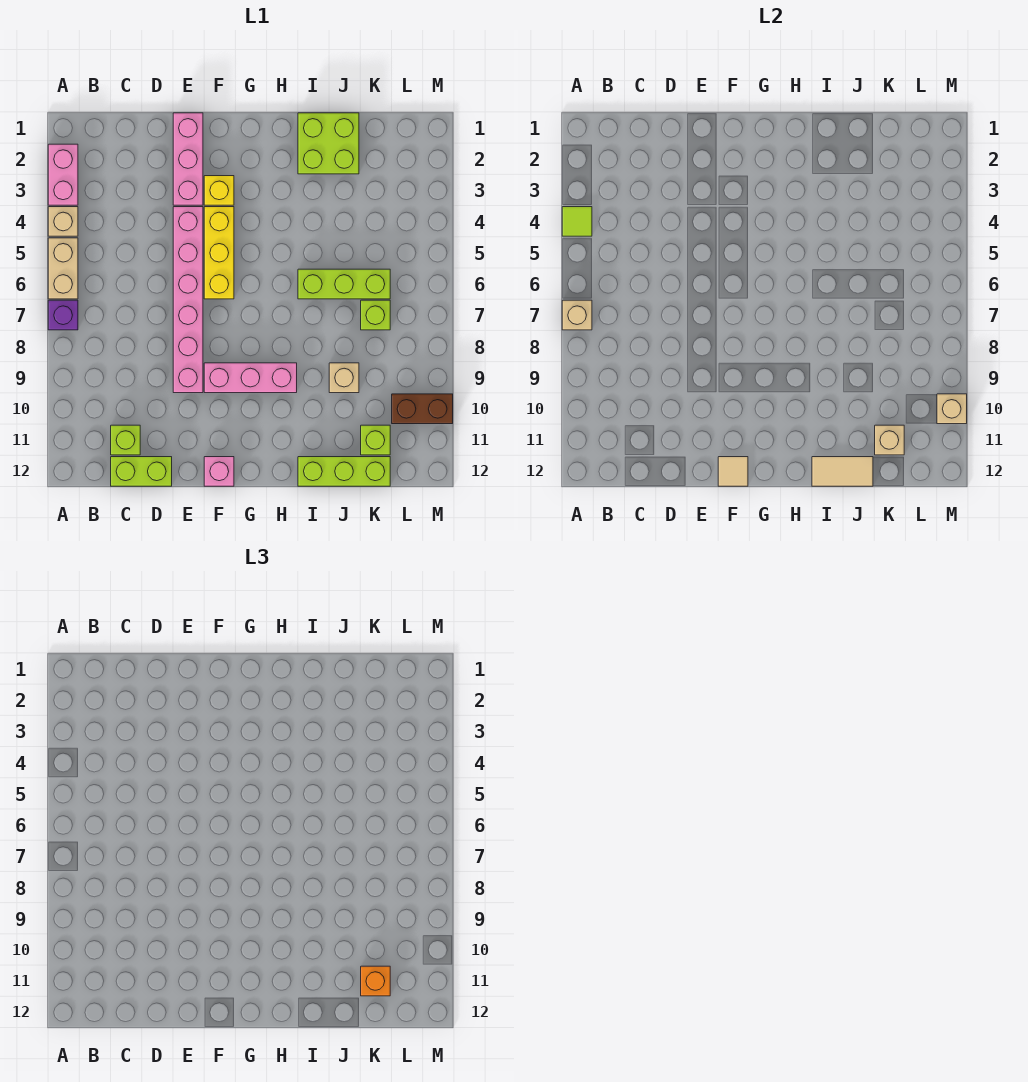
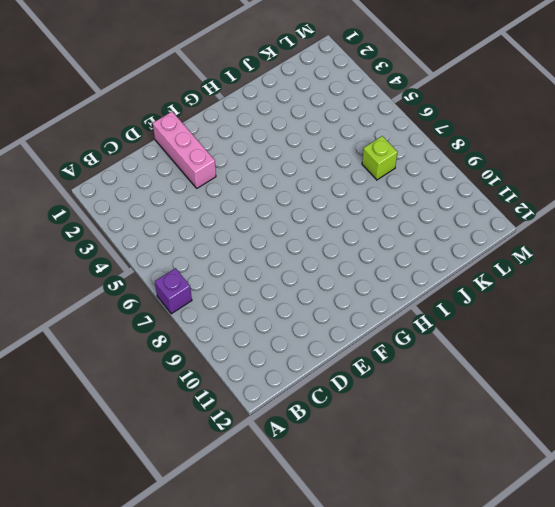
none -> pink brick A2:A3 level 1
none -> tan brick A4 level 1
none -> tan brick A5:A6 level 1

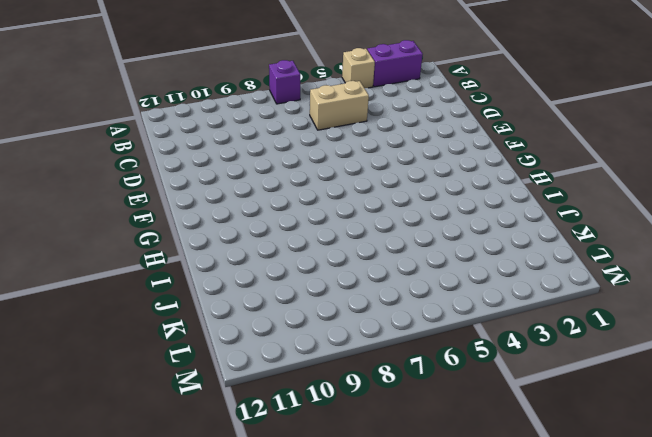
purple brick A2:A3 level 1 -> pink brick A2:A3 level 1
tan brick C5:C6 level 1 -> tan brick A5:A6 level 1
none -> lime brick C11 level 1
none -> lime brick C12:D12 level 1
none -> pink brick E1:E3 level 1

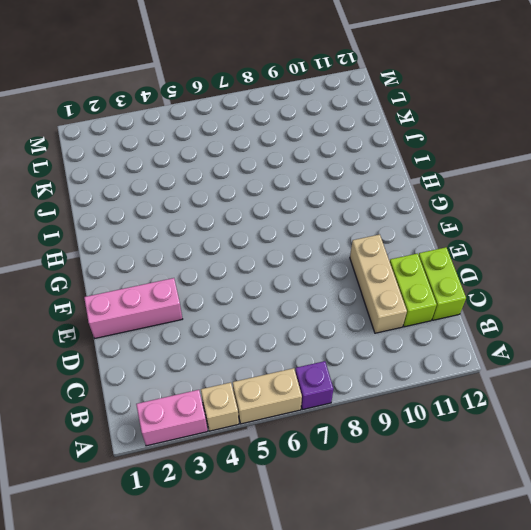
tan brick C10:E10 level 1 -> none
lime brick C11:D11 level 1 -> lime brick C11 level 1
none -> pink brick E4:E9 level 1
none -> yellow brick F3 level 1
none -> yellow brick F4:F6 level 1

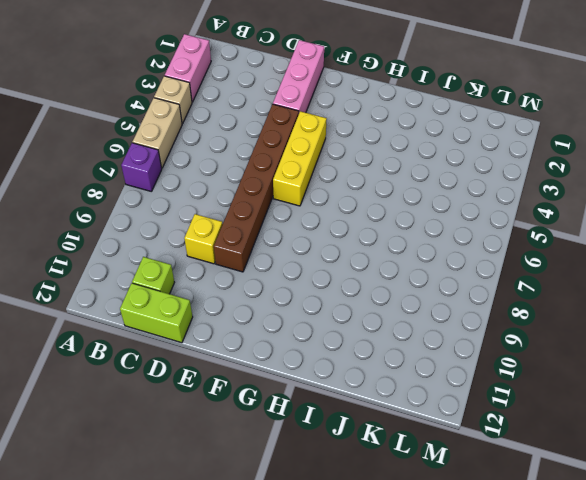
yellow brick D9 level 1 -> yellow brick F3 level 1
brown brick E4:E9 level 1 -> pink brick E4:E9 level 1
none -> pink brick F9:H9 level 1
none -> pink brick F12 level 1
none -> lime brick I1:J2 level 1

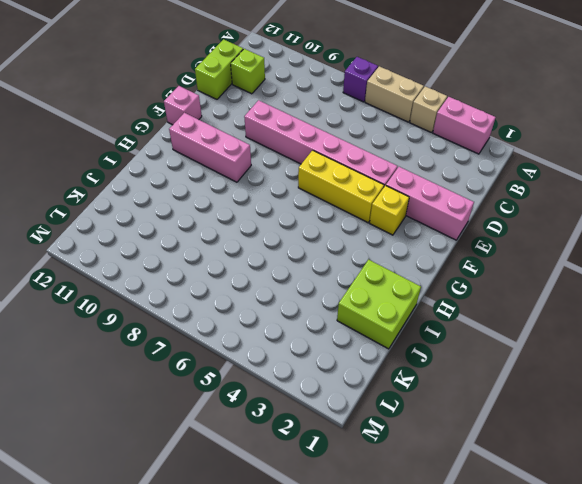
pink brick G9:G11 level 1 -> pink brick F9:H9 level 1
none -> lime brick I6:K6 level 1
none -> lime brick I12:K12 level 1
none -> tan brick J9 level 1

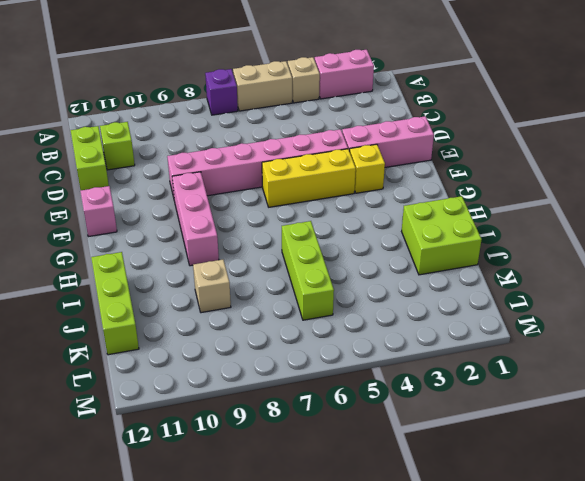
none -> lime brick K7 level 1
none -> lime brick K11 level 1
none -> brown brick L10:M10 level 1

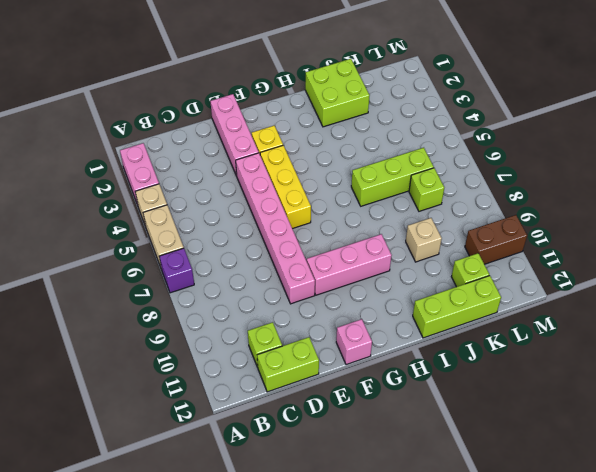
none -> lime tile A4 level 2
none -> tan brick A7 level 2
none -> tan tile F12 level 2

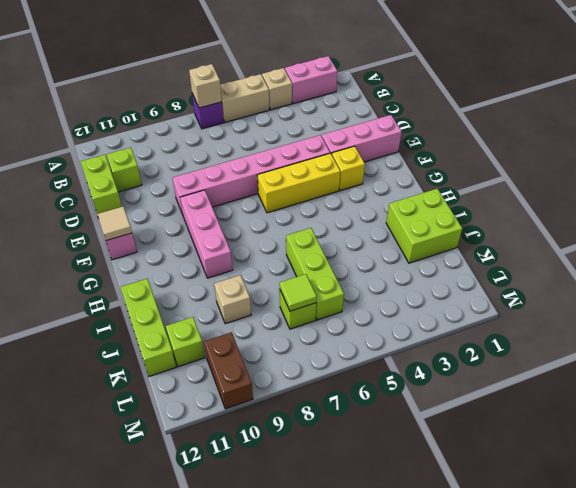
lime tile K7 level 2 -> lime tile A4 level 2
none -> tan tile I12:J12 level 2
none -> tan brick K11 level 2
none -> tan brick M10 level 2

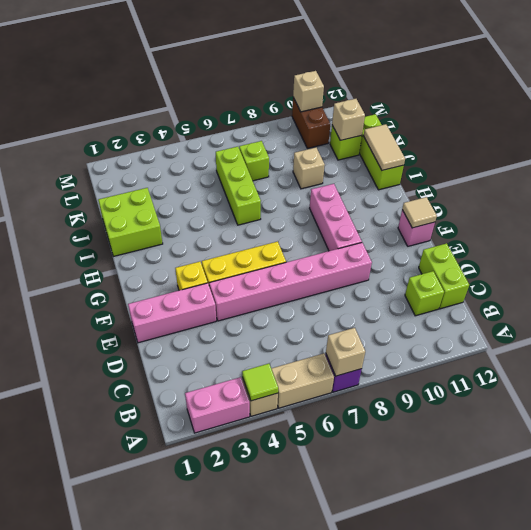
none -> orange brick K11 level 3

